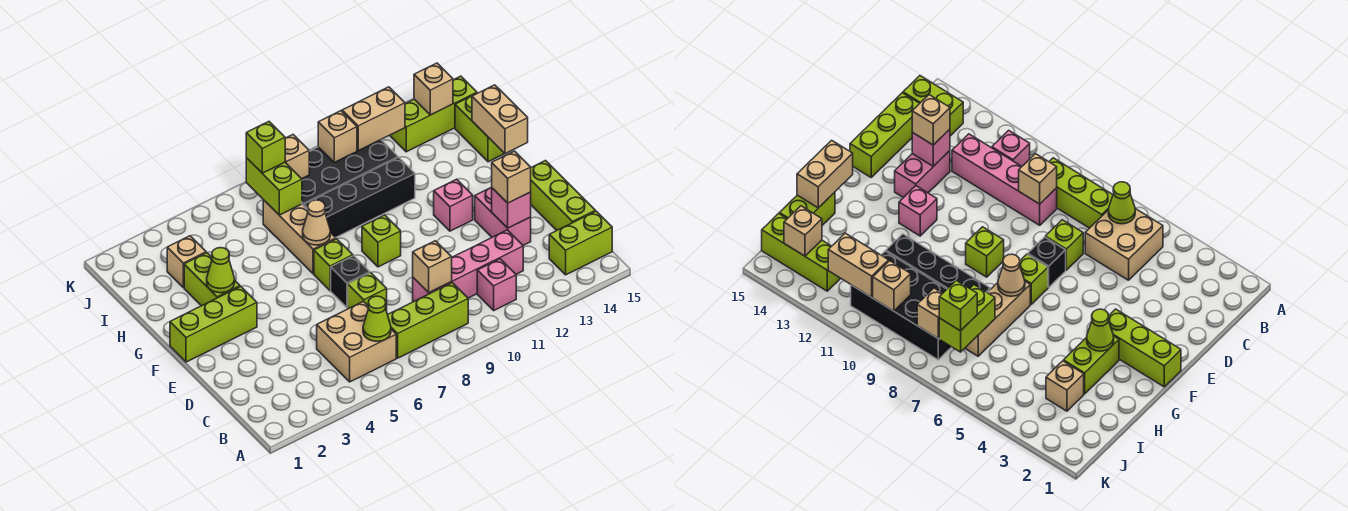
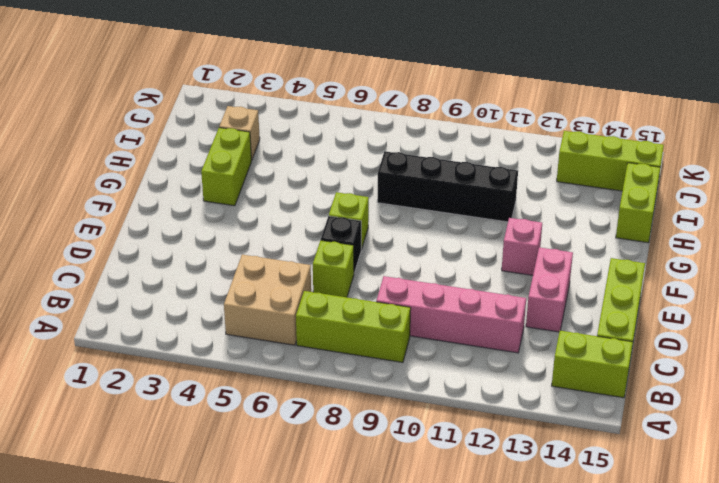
none -> pink brick B11 level 1
none -> lime brick F1:F3 level 1
none -> lime brick F9 level 1
none -> tan brick G7:I7 level 1

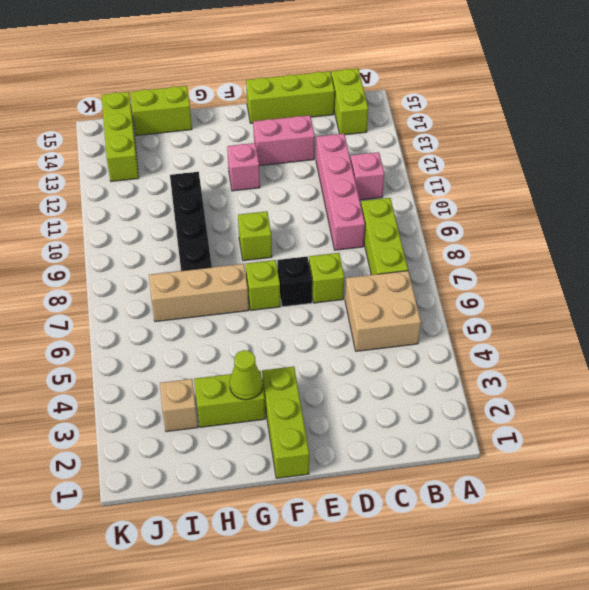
none -> black brick I8:J11 level 1
none -> lime cone B6 level 2
none -> tan brick C9 level 2
none -> pink brick D13 level 2

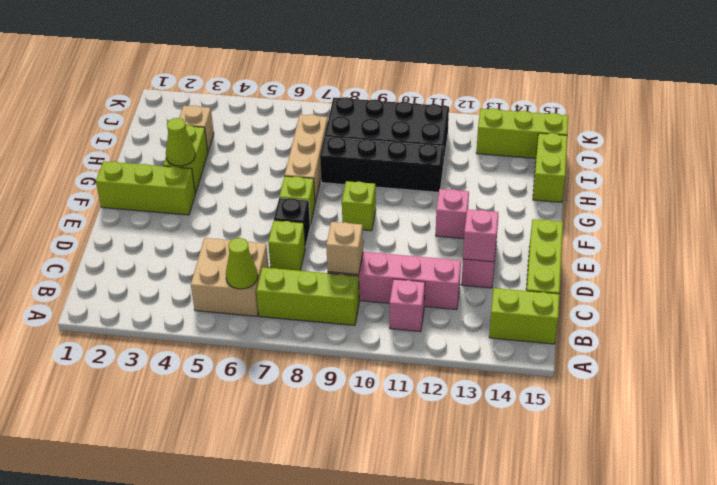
none -> tan cone G7 level 2
none -> tan brick G15:H15 level 2
none -> lime brick I7:J7 level 2
none -> tan brick J8 level 2

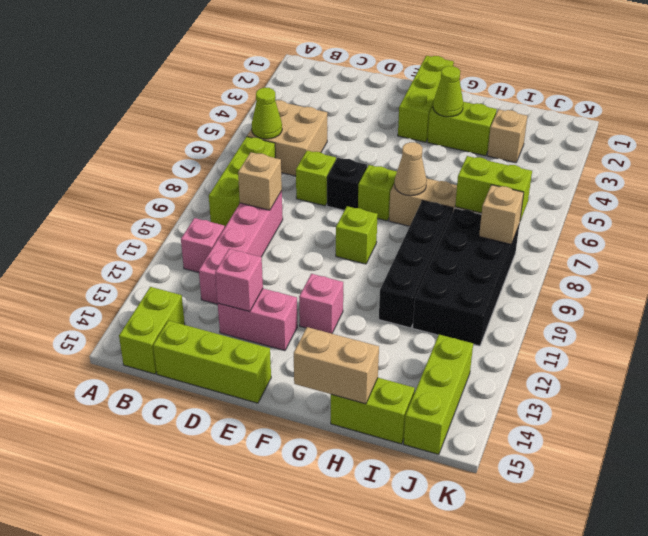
none -> tan brick J10 level 2
none -> tan brick J11:J12 level 2
none -> tan brick J14 level 2
none -> tan brick D13 level 3

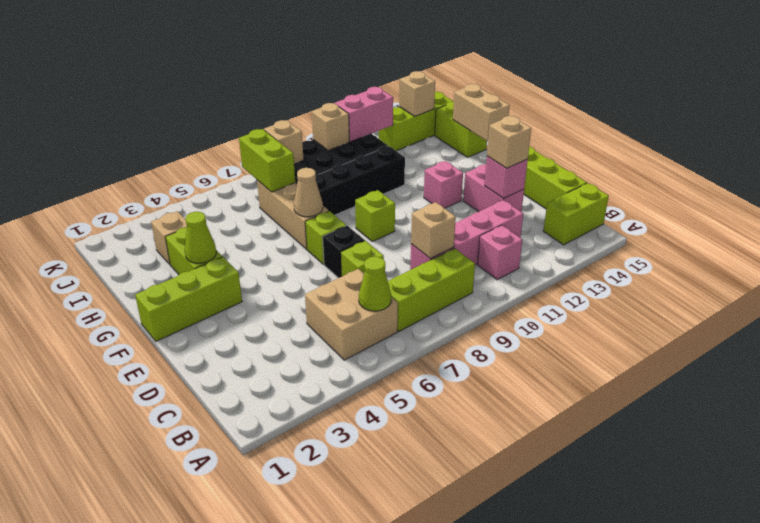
pink brick J11:J12 level 2 -> tan brick J11:J12 level 2
none -> lime brick J7 level 3

